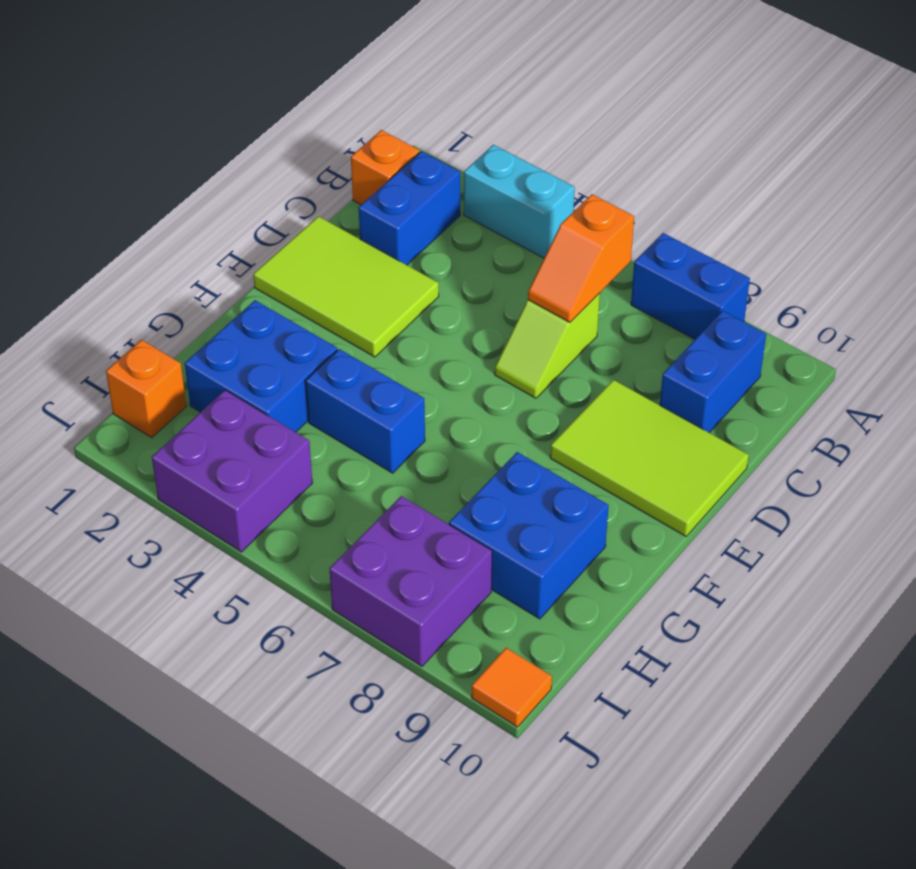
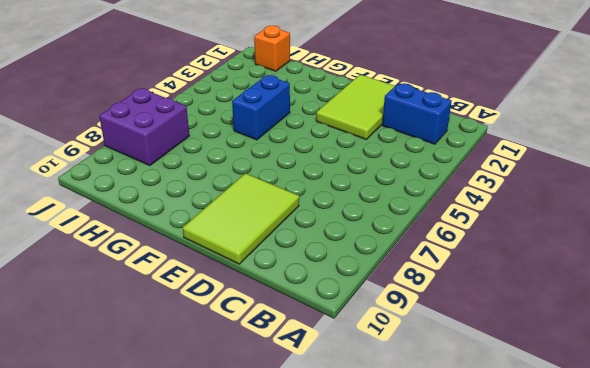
none -> cyan brick A3:A4 level 1
none -> blue brick A7:A8 level 1
none -> orange brick B1 level 1

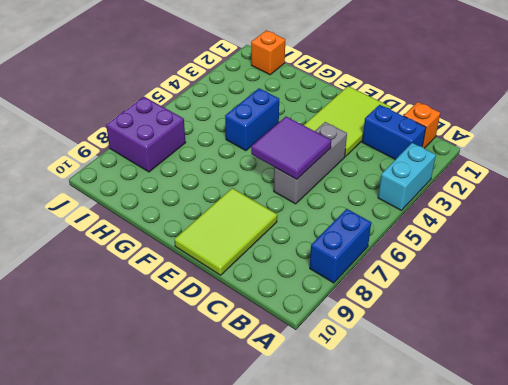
grey brick D4:D6 level 1 -> lime slope C6:D6 level 1 top C
purple tile D5:E6 level 2 -> none
none -> blue brick B9:C9 level 1
none -> blue brick G2:H3 level 1
none -> blue brick G8:H9 level 1

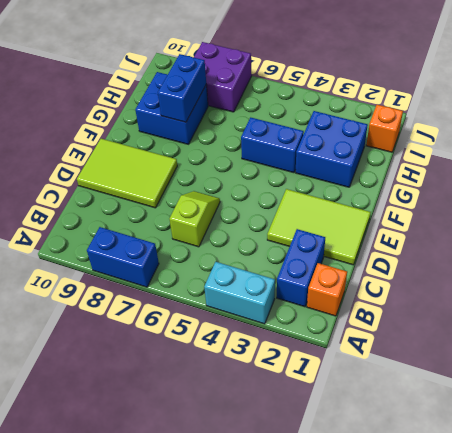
blue brick G8:H8 level 2 -> blue brick B9:C9 level 1
none -> purple brick I3:J4 level 1
none -> orange tile J10 level 1
none -> orange slope B6:C6 level 2 top B

